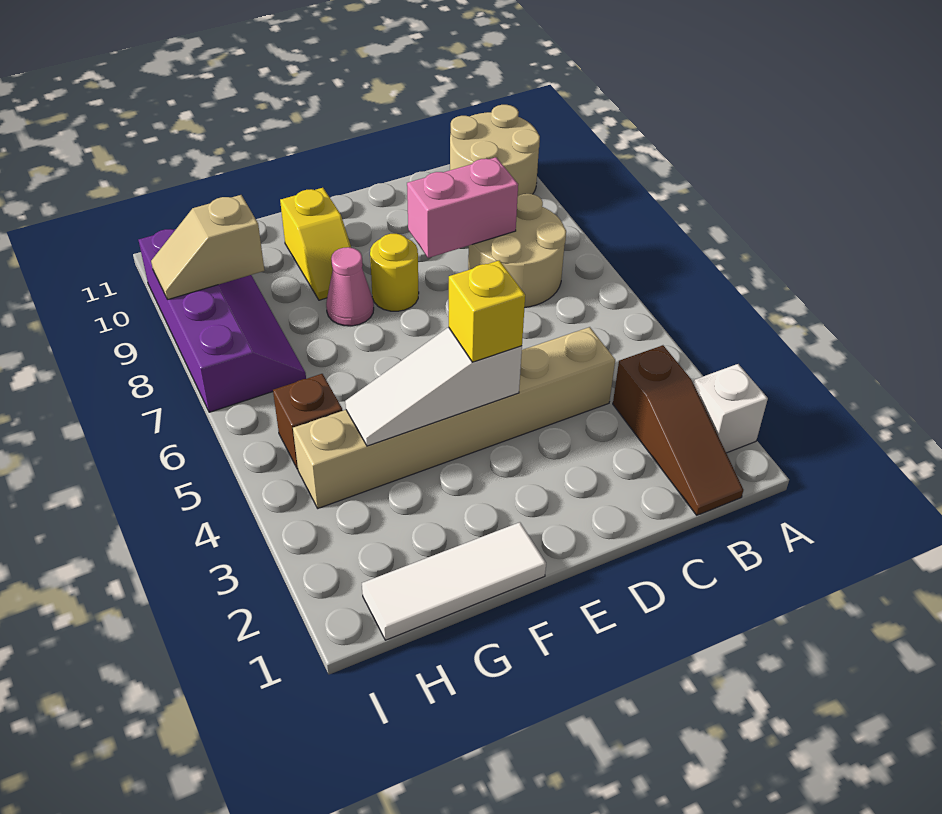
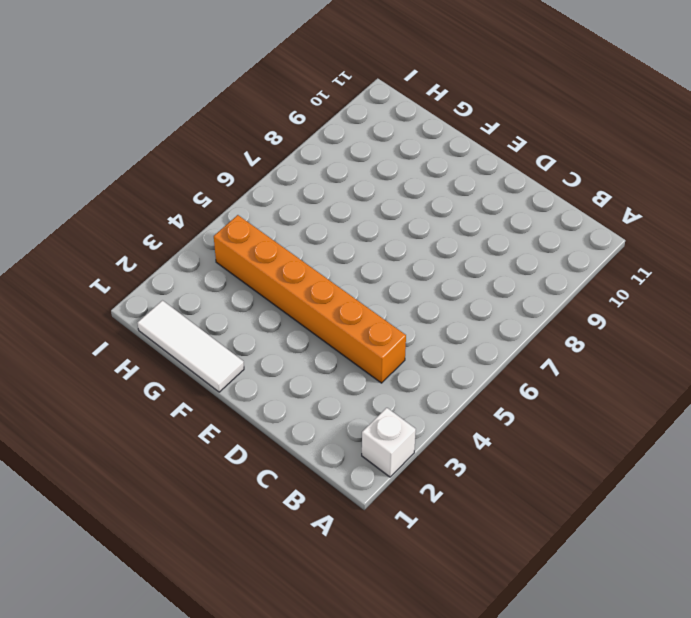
orange brick C4:H4 level 1 -> tan brick C4:H4 level 1
none -> tan round brick A10:B11 level 1
none -> brown slope B1:B3 level 1 top 3
none -> tan round brick B7:C8 level 1

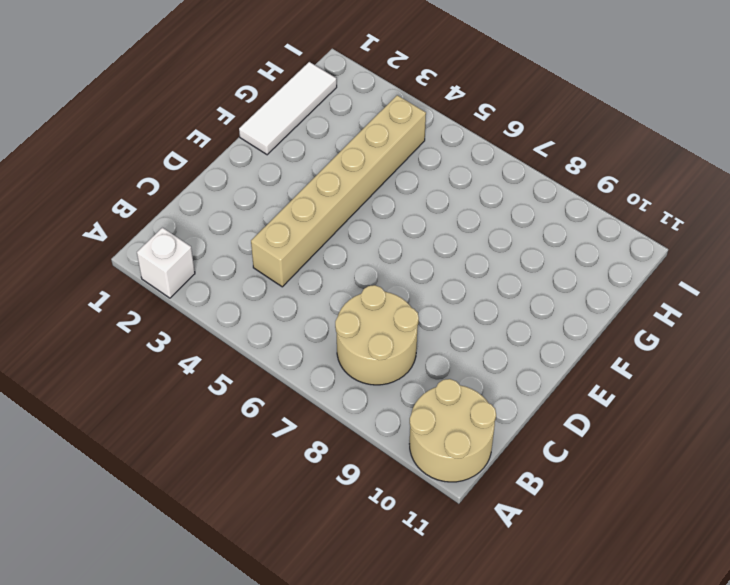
none -> brown slope B1:B3 level 1 top 3
none -> yellow round brick E8 level 1
none -> pink cone F8 level 1

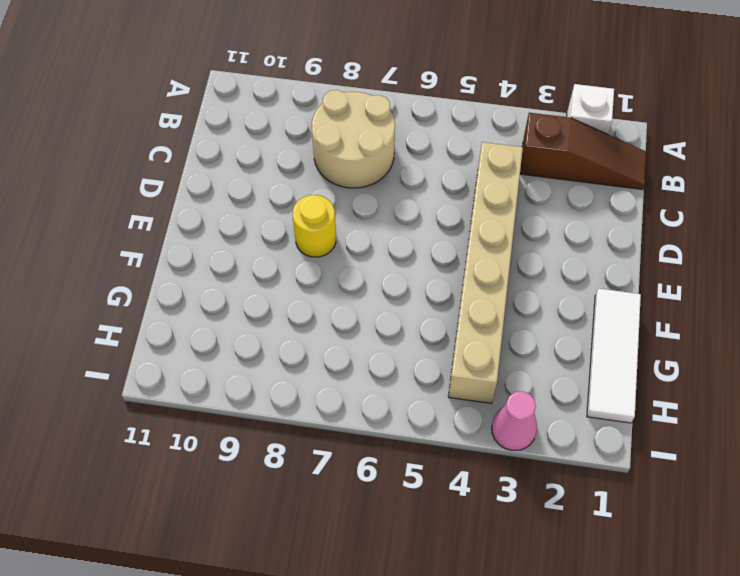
pink cone I3 level 1 -> pink cone F8 level 1
none -> tan round brick A10:B11 level 1
none -> yellow slope F9:F10 level 1 top 10
none -> brown brick H5 level 1

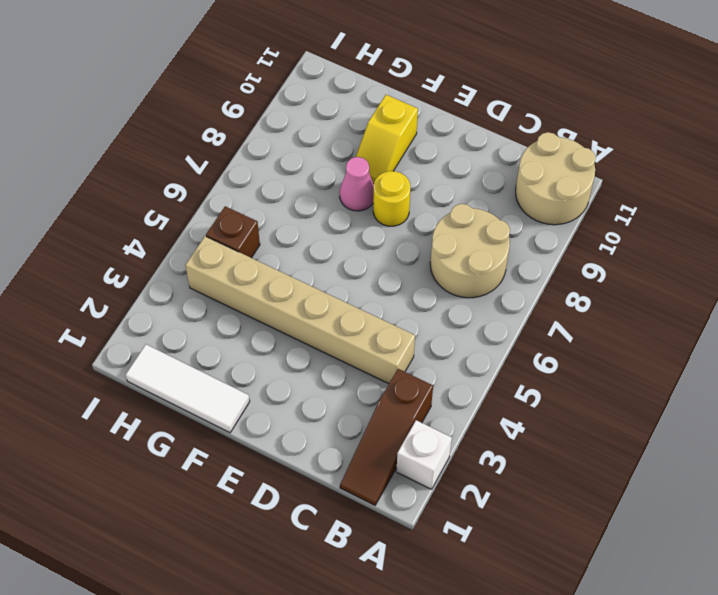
none -> purple slope H7:I10 level 1 top I
none -> pink brick C8:D8 level 2
none -> white slope E4:G4 level 2 top E

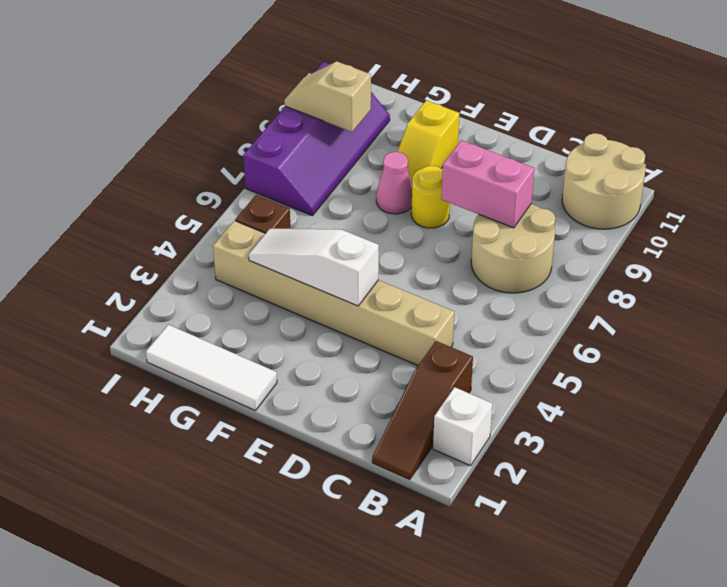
none -> yellow brick E4 level 3

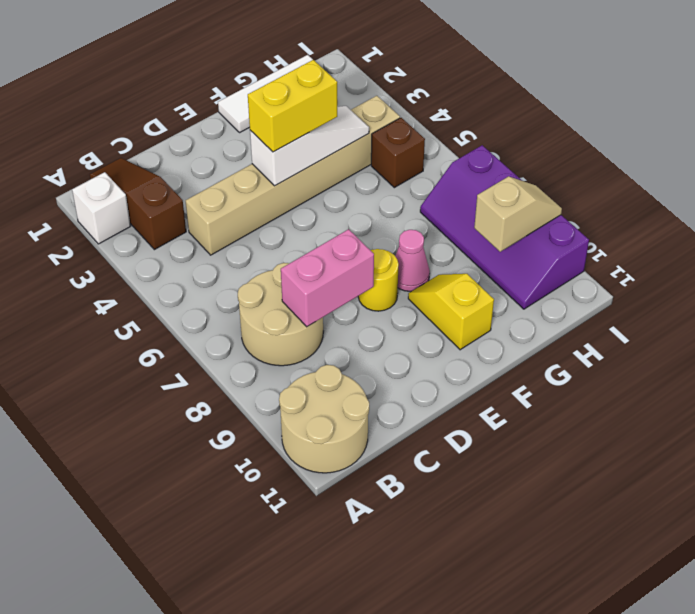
yellow brick E4:F4 level 3 -> yellow brick E4 level 3

